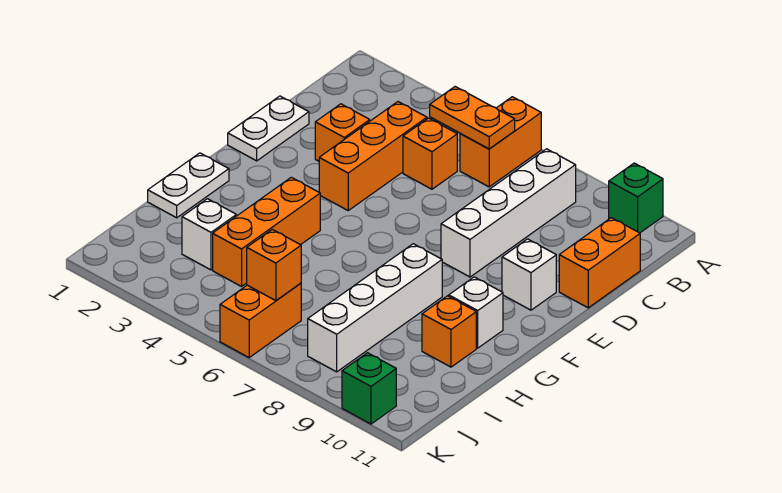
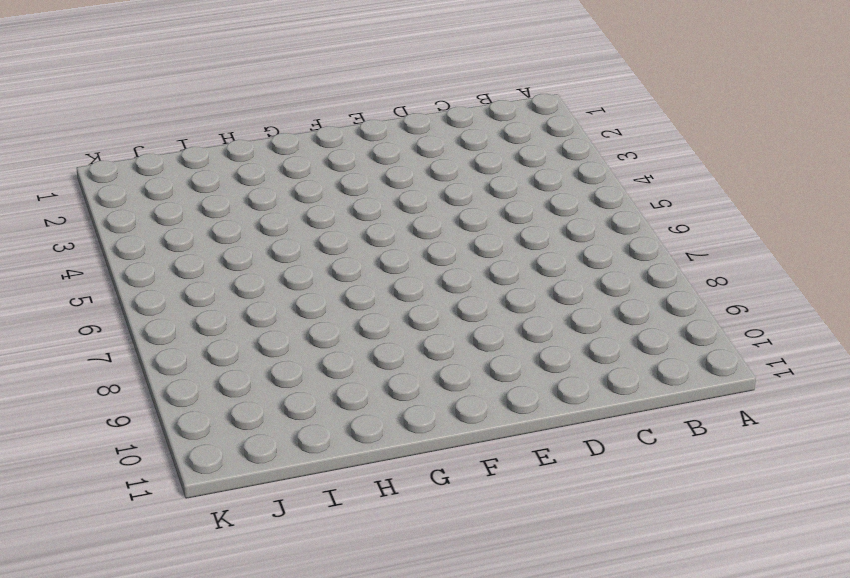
none -> orange brick A6:B6 level 1
none -> green brick A10 level 1
none -> white brick B8:E8 level 1

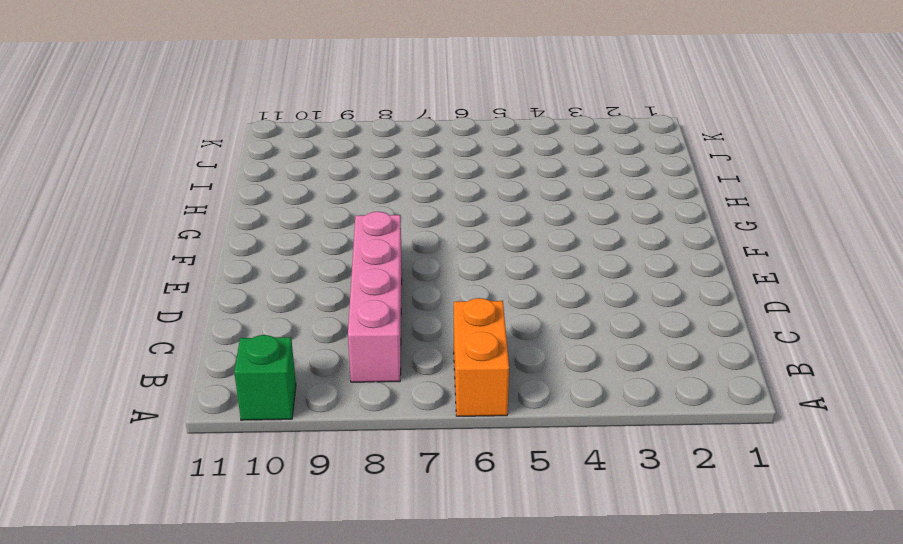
pink brick B8:E8 level 1 -> white brick B8:E8 level 1
none -> orange brick C4:E4 level 1
none -> orange brick C5 level 1
none -> orange brick C11:D11 level 1

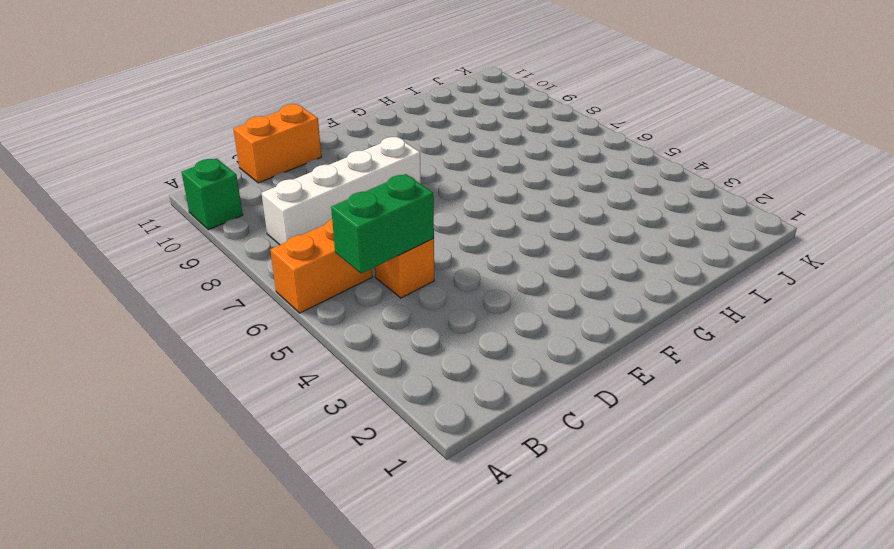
green brick B5:C5 level 2 -> orange plate B5:B6 level 2
none -> orange brick C4:E4 level 1
none -> white plate D1:E1 level 1
none -> orange brick D3 level 1

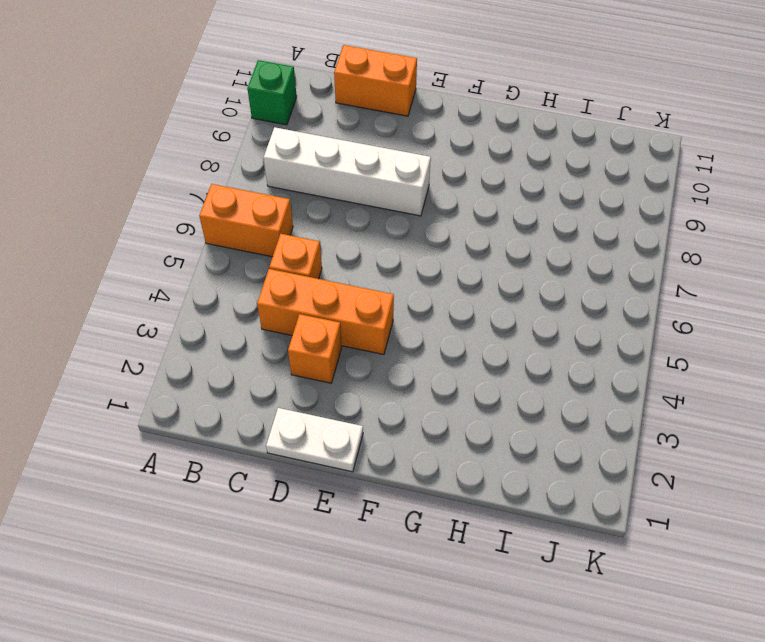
none -> white brick E10 level 1
none -> white plate G1:H1 level 1
none -> orange brick G4:I4 level 1

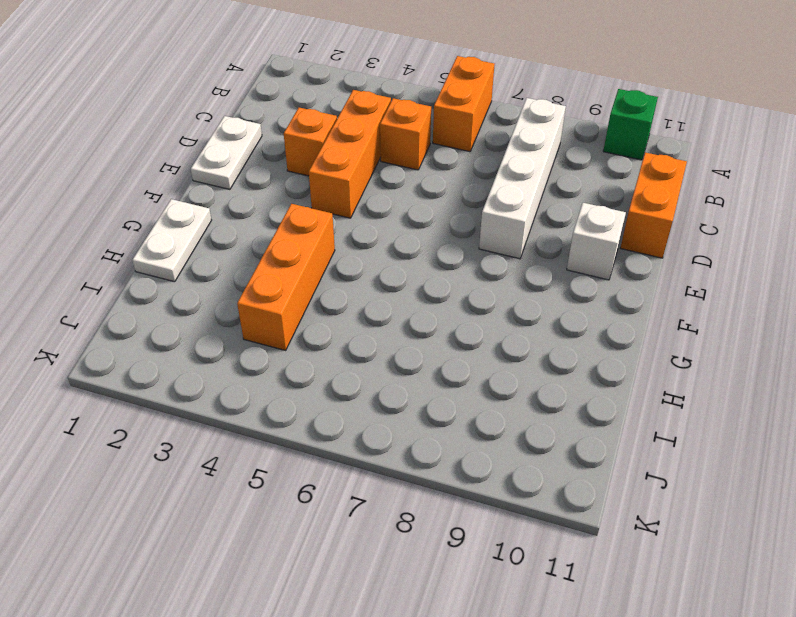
none -> white brick G8:J8 level 1
none -> white brick G10 level 1
none -> orange brick H10 level 1

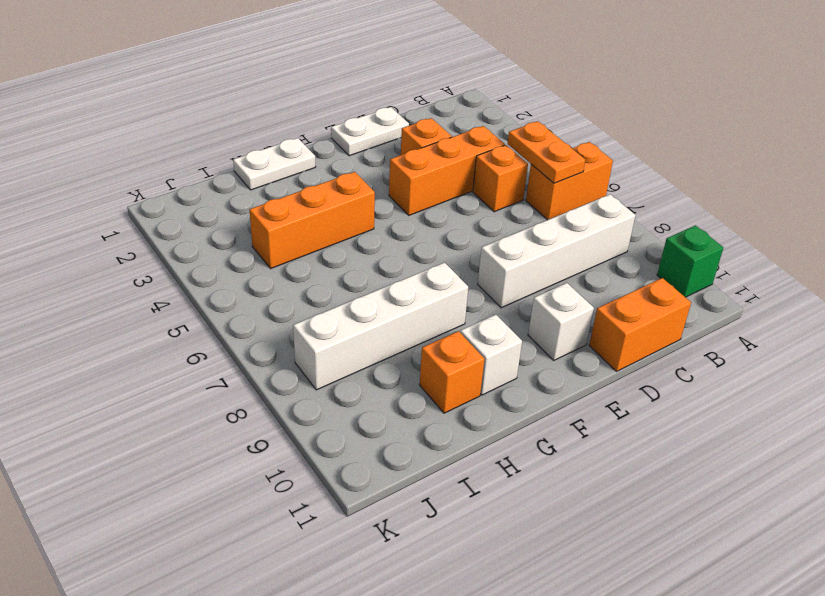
none -> white brick I3 level 1
none -> orange brick J6:K6 level 1
none -> green brick K10 level 1

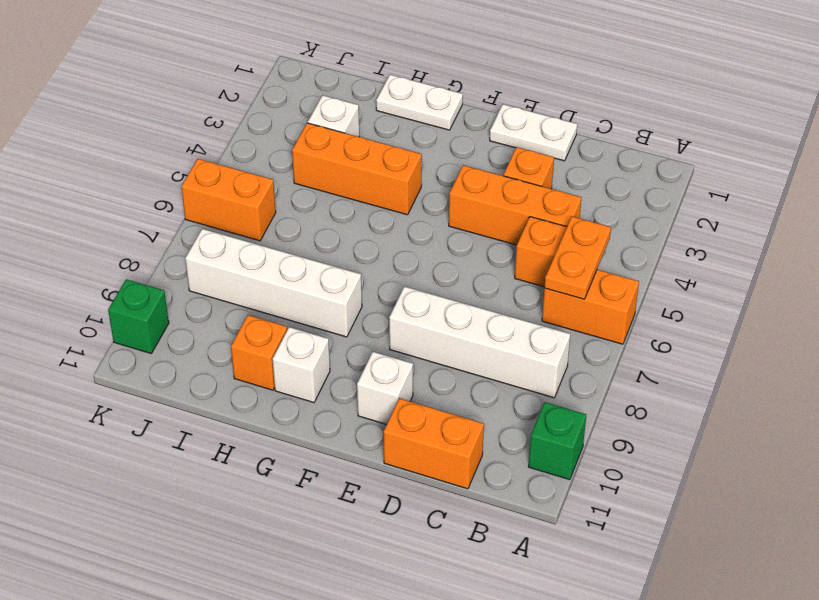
none -> orange brick J6 level 2

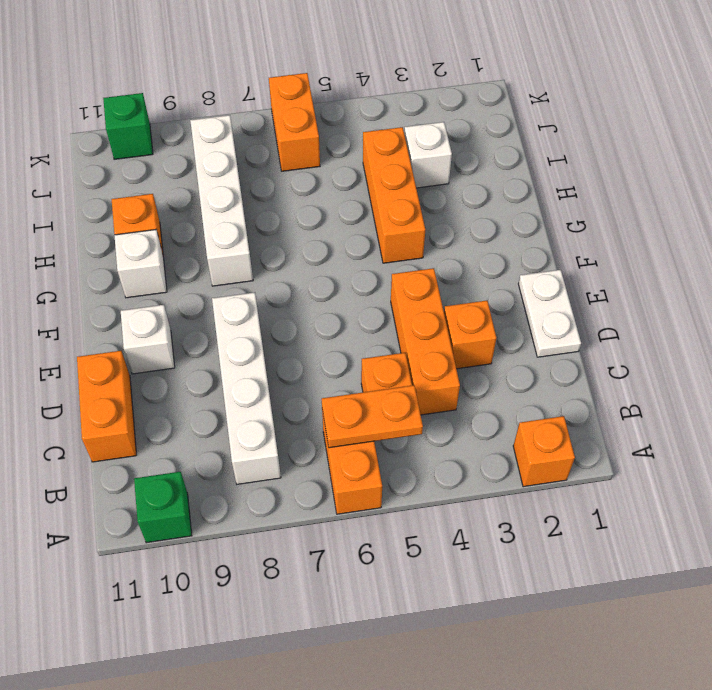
orange brick A2 level 1 -> orange brick J6 level 2
none -> white plate G1:H1 level 1

